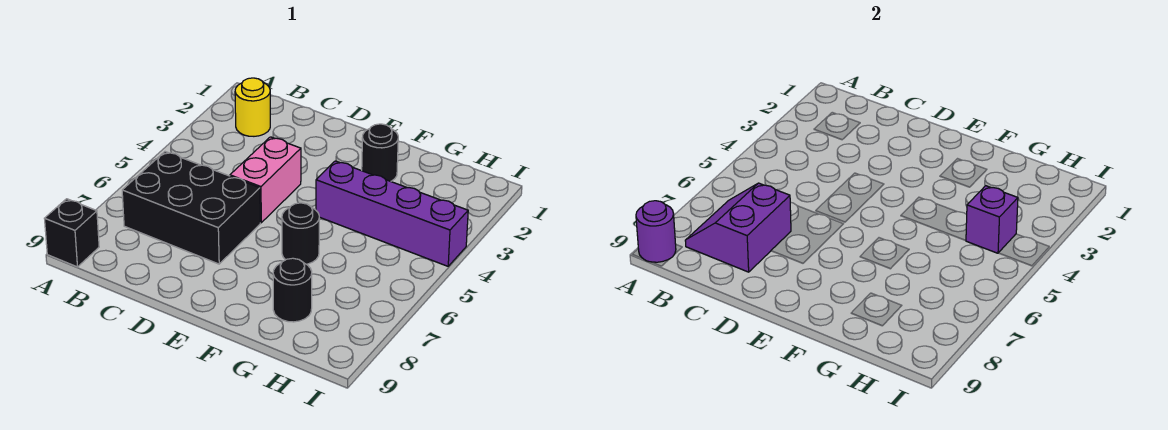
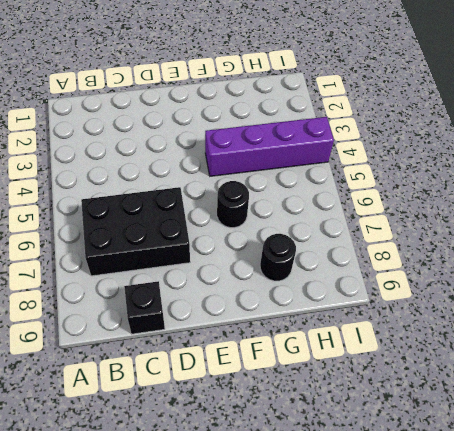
black brick C9 level 1 -> black brick A9 level 1
none -> yellow round brick B2 level 1
none -> pink brick D4:D5 level 1

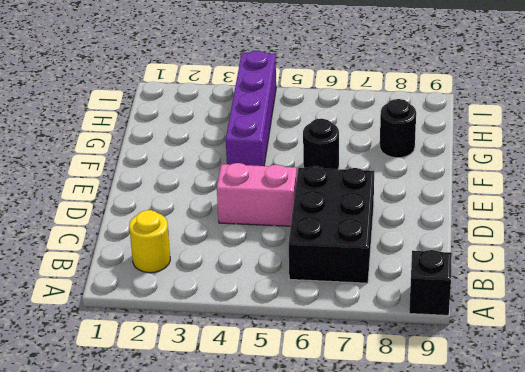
none -> black round brick F2 level 1
none -> purple round brick A9 level 2

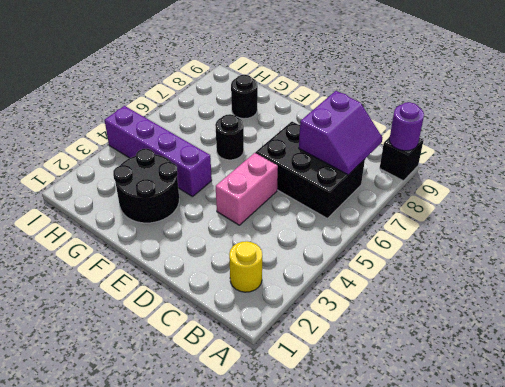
black round brick F2:G3 level 1 -> black round brick F2 level 1
none -> purple brick H4 level 2

